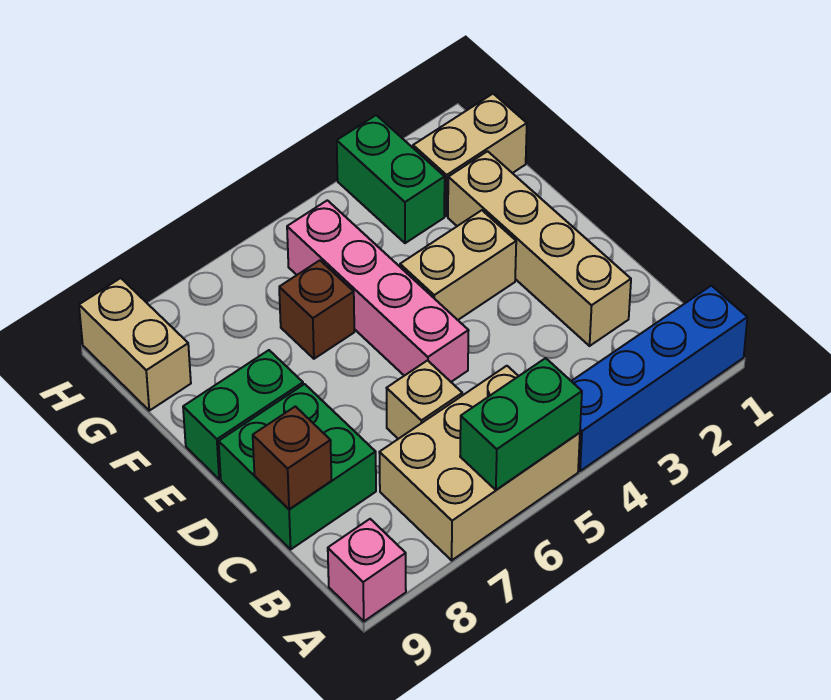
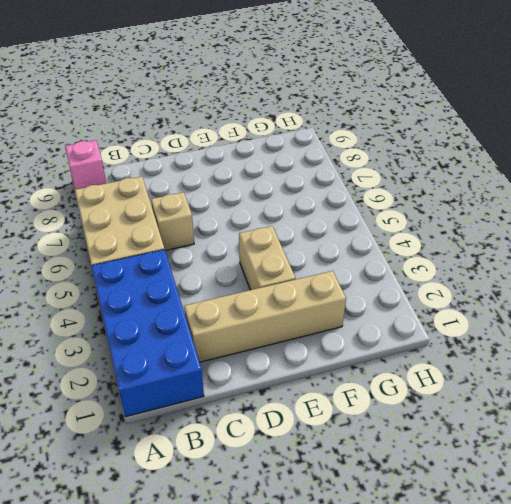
blue brick A1:B4 level 1 -> blue brick A1:A4 level 1
none -> green brick C8:D9 level 1
none -> pink brick D5:G5 level 1
none -> green brick E8:E9 level 1

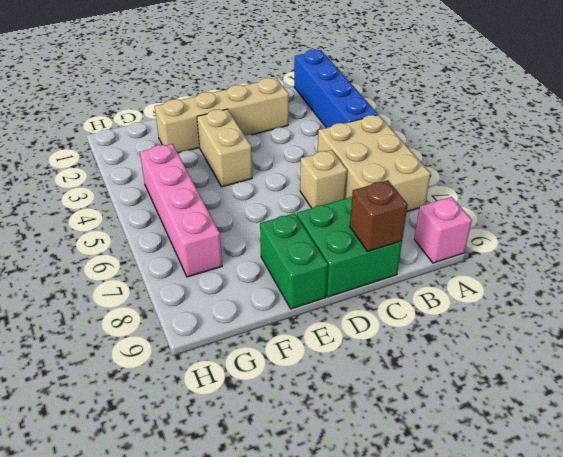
pink brick G4:G7 level 1 -> pink brick D5:G5 level 1
none -> brown brick F6 level 1
none -> tan brick G1:G2 level 1
none -> green brick G3:H3 level 1

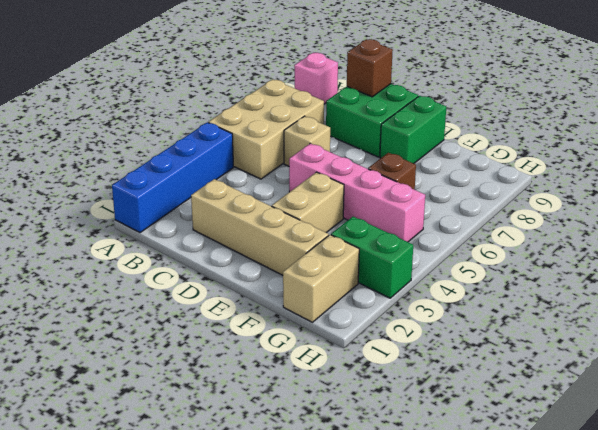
none -> tan brick G9:H9 level 1
none -> green brick A5:A6 level 2

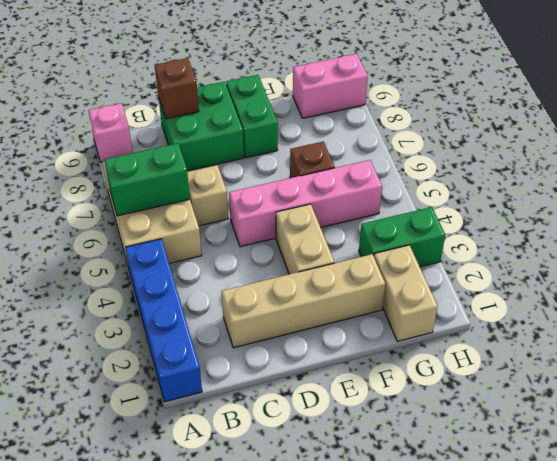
green brick A6:B6 level 2 -> green brick A5:A6 level 2
pink brick G9:H9 level 1 -> tan brick G9:H9 level 1

